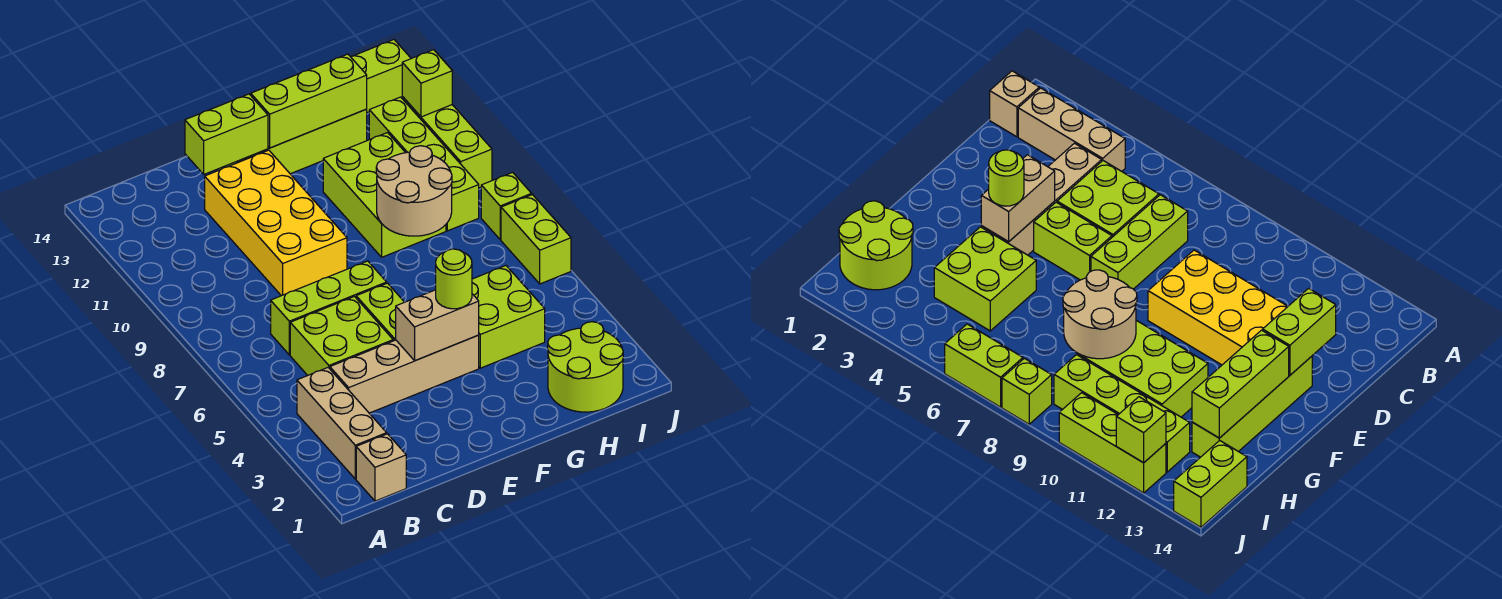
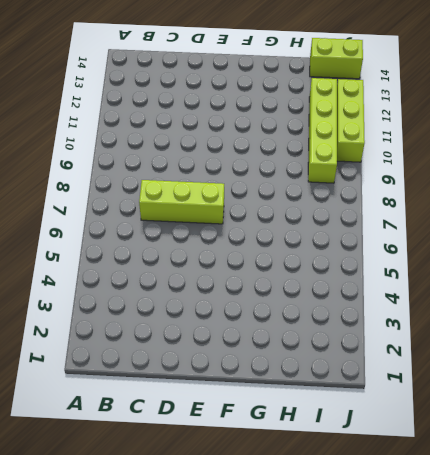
none -> tan brick B1 level 1
none -> tan brick B2:B4 level 1
none -> tan brick C4:F4 level 1

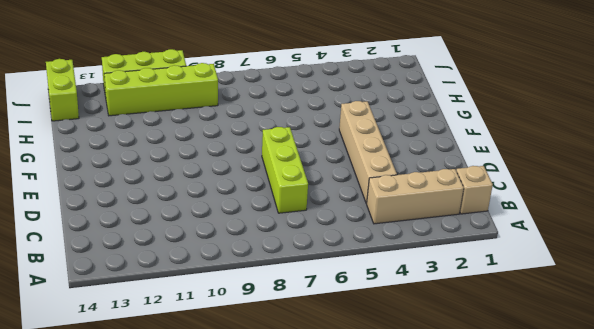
none -> lime brick C5:D6 level 1
none -> yellow brick D9:E12 level 1
none -> lime brick E5:E6 level 1

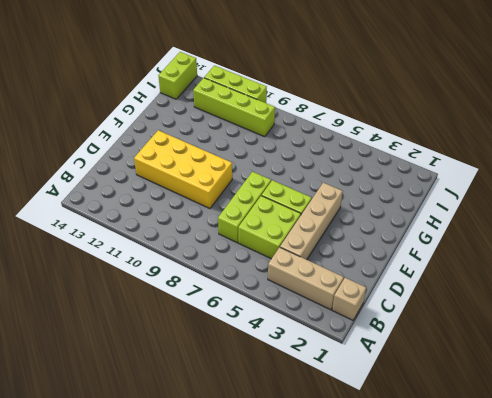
none -> lime brick E13:H13 level 1
none -> lime brick G4:H5 level 1
none -> lime brick G9:H11 level 1

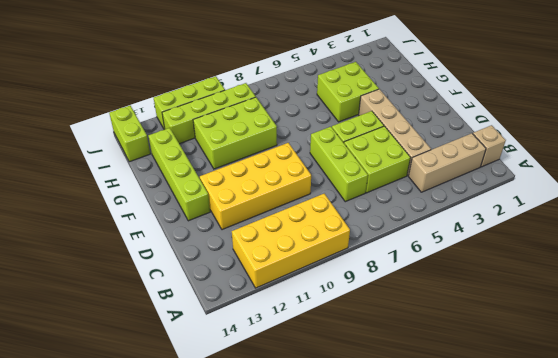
yellow brick A9:B12 level 1 -> none
none -> lime round brick H1:I2 level 1
none -> lime brick J6:J7 level 1
none -> lime brick J8 level 1

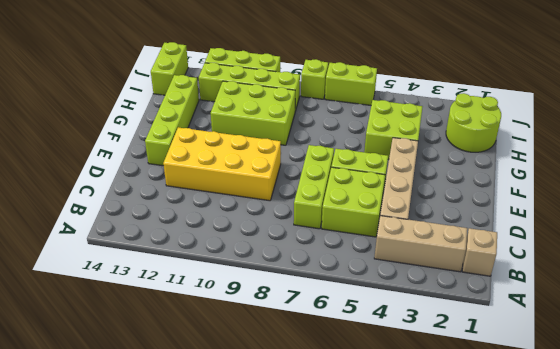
none -> lime brick D13:E13 level 2
none -> tan brick E4:F4 level 2
none -> lime brick F13:H13 level 2

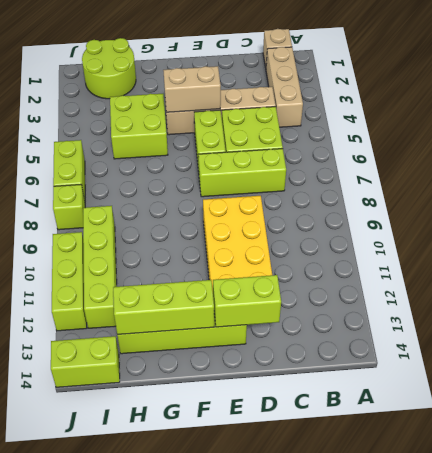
none -> lime brick G9:H11 level 1
none -> tan round brick G8:H9 level 2
none -> lime brick J12 level 2

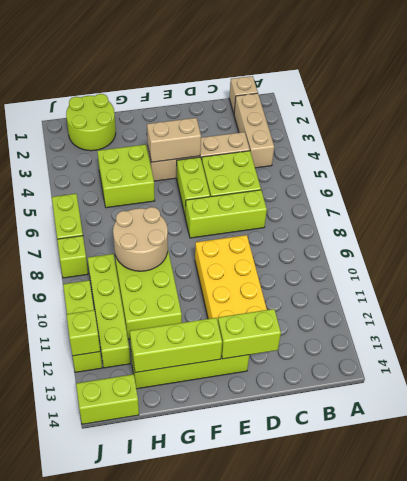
none -> lime round brick F4 level 3

